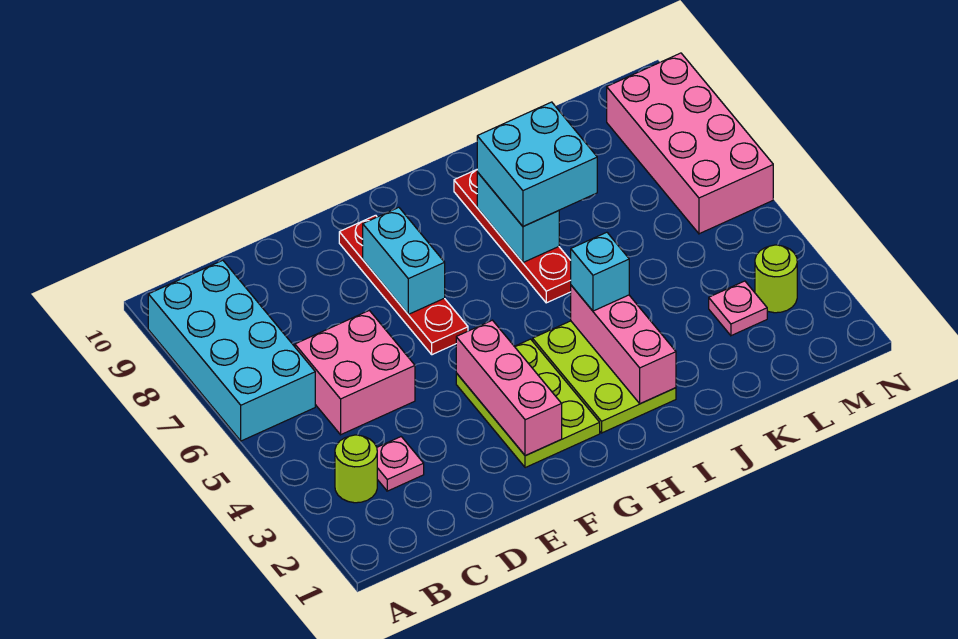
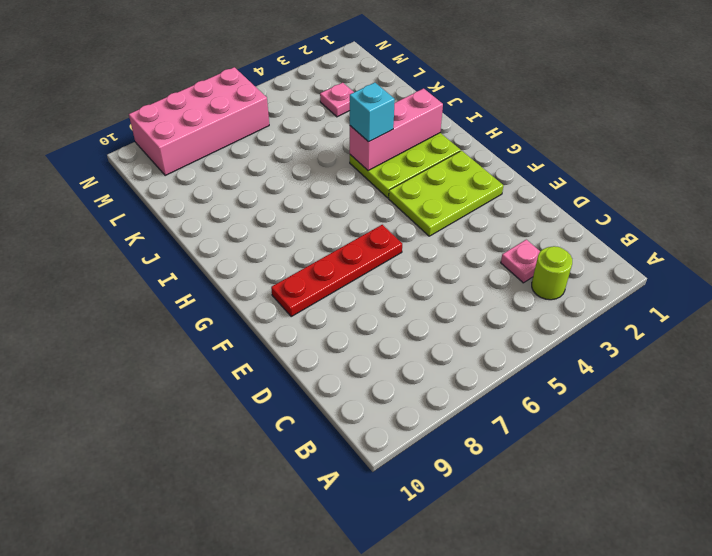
none -> cyan brick A6:B9 level 1
none -> pink brick C5:D6 level 1
none -> red plate I6:I9 level 1

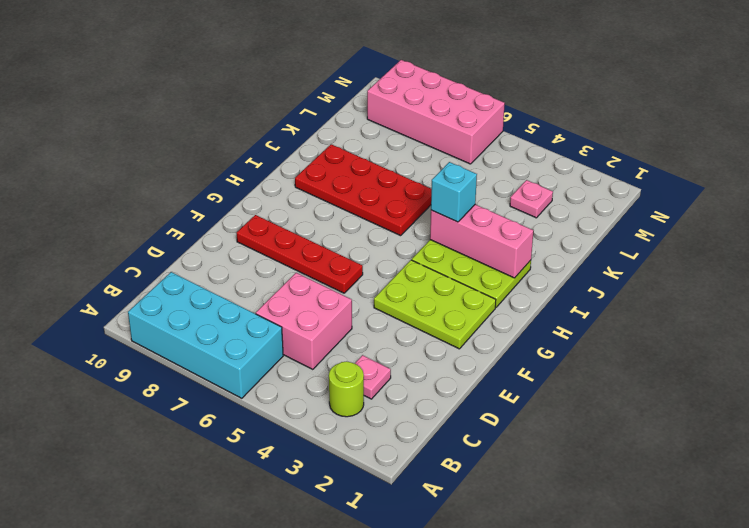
red plate I6:J9 level 1 -> red plate I6:I9 level 1
none -> lime round brick M3 level 1
none -> pink brick F2:F4 level 2
none -> cyan brick F7:F8 level 2

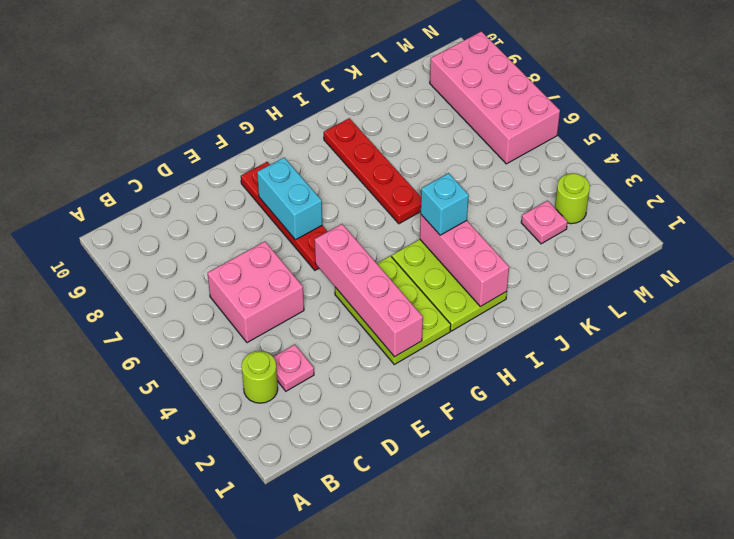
pink brick F2:F5 level 2 -> pink brick F2:F4 level 2
none -> cyan brick A6:B9 level 1
none -> cyan brick I7:I8 level 2
none -> cyan brick I7:J8 level 3

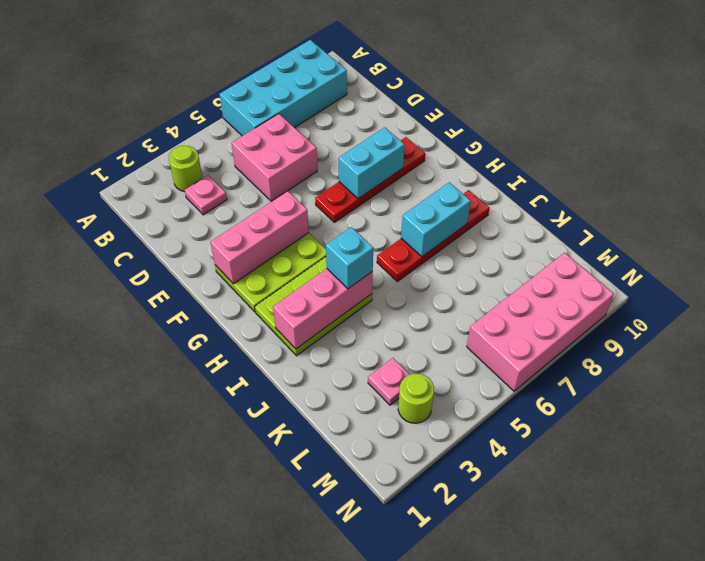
none -> cyan brick I7:J8 level 3

